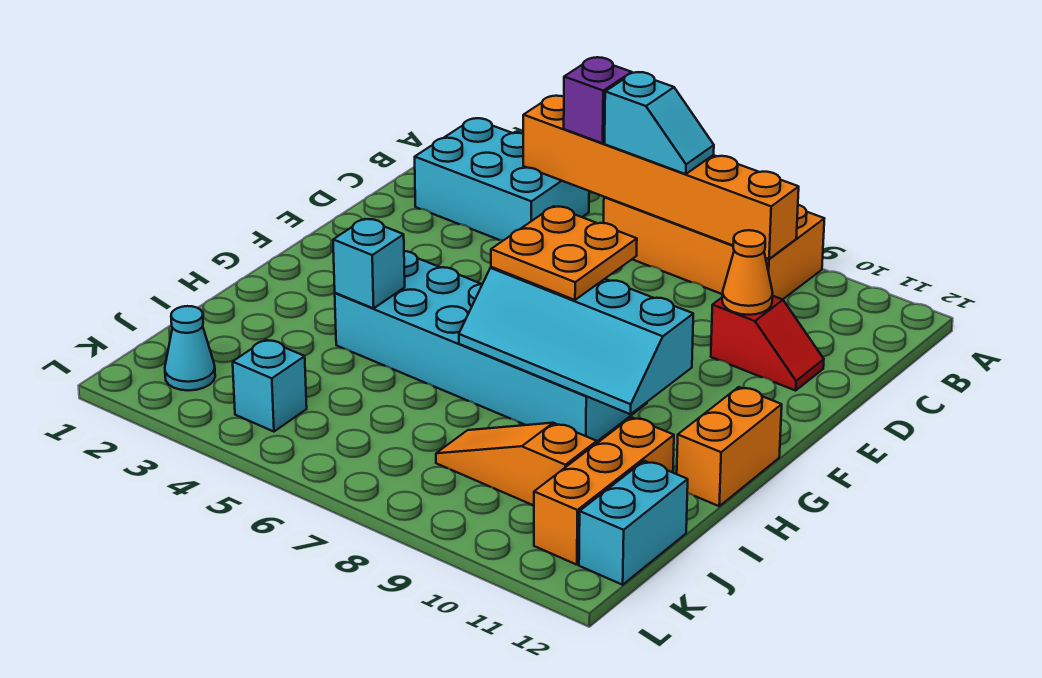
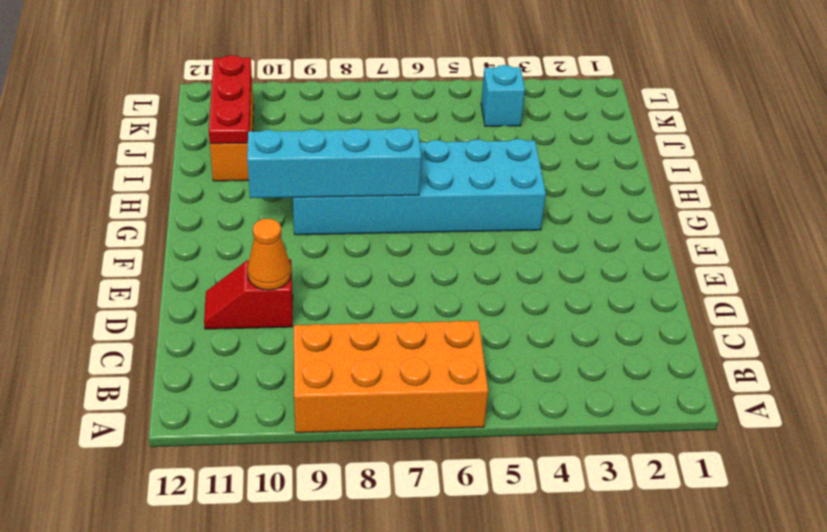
red plate I11:K11 level 2 -> none
none -> cyan brick B2:C4 level 1
none -> orange brick G12:H12 level 1
none -> orange slope J8:J10 level 1 top 10

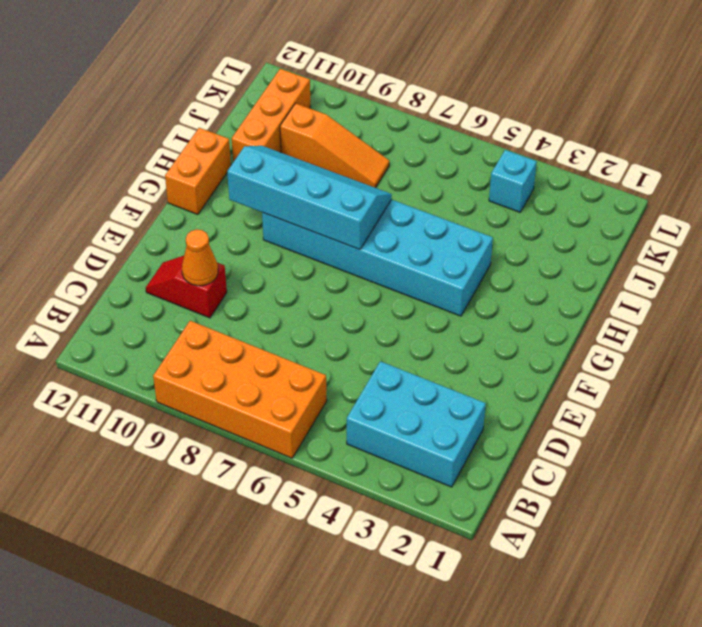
none -> cyan brick J12:K12 level 1
none -> cyan cone K2 level 1
none -> orange brick B4:B9 level 2

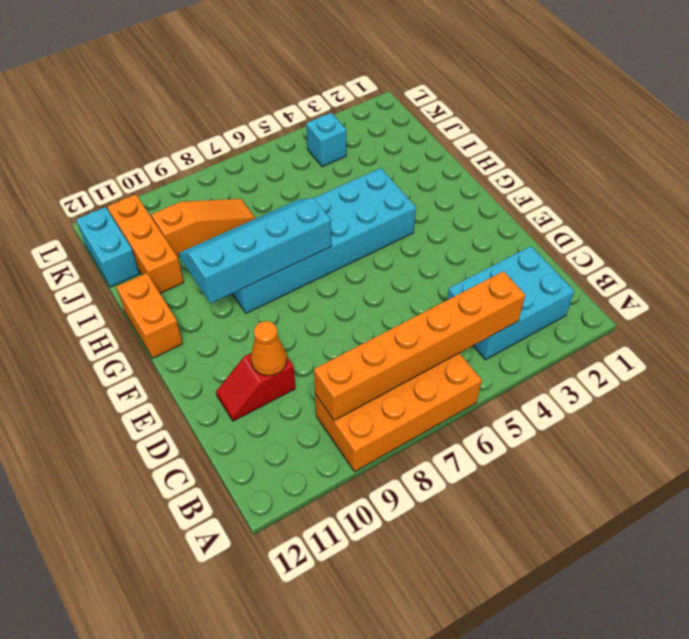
none -> cyan cone K2 level 1
none -> cyan brick H4 level 2
none -> purple brick B5 level 3

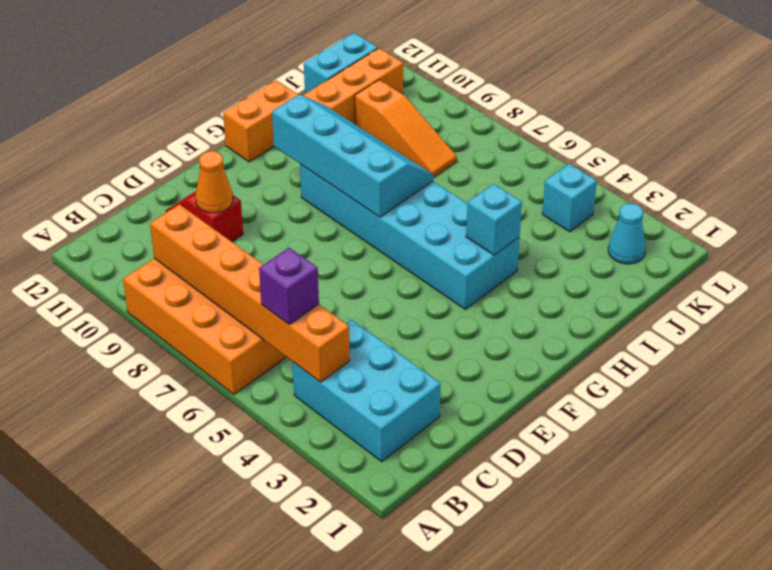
none -> cyan slope B6:B7 level 3 top 6
none -> orange plate F7:G8 level 3

